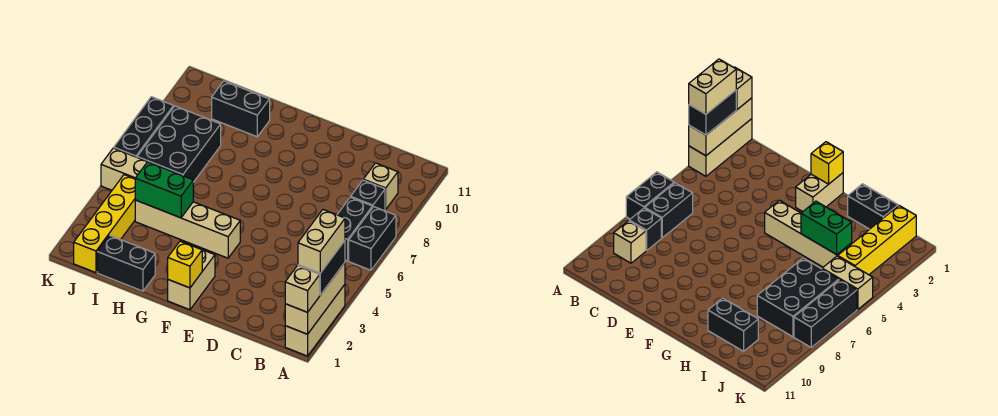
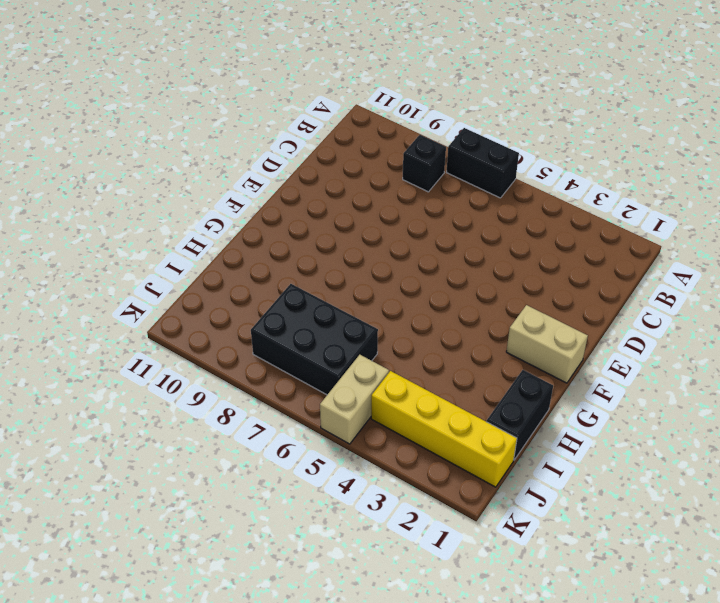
none -> tan brick A1:A3 level 1
none -> black brick B6:B7 level 1
none -> tan brick B9 level 1

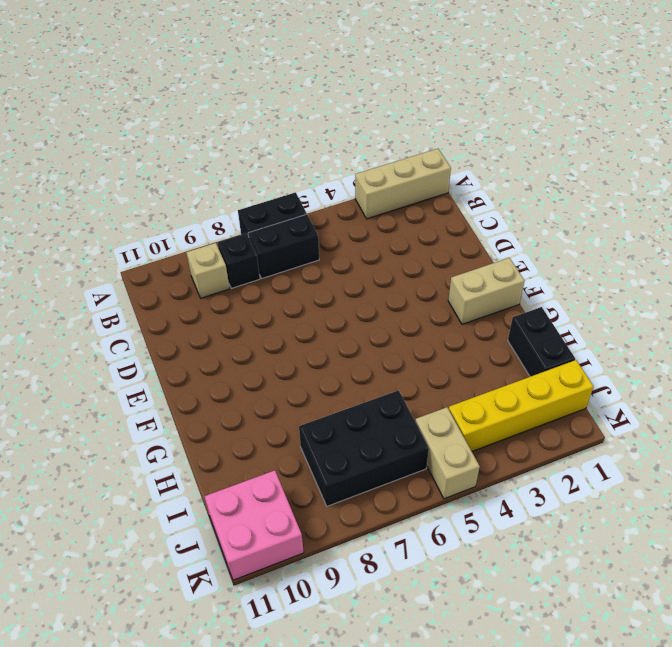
pink brick J10:K11 level 1 -> none
none -> tan brick F4:I4 level 1
none -> black brick H10:I10 level 1
none -> black brick K6:K8 level 1

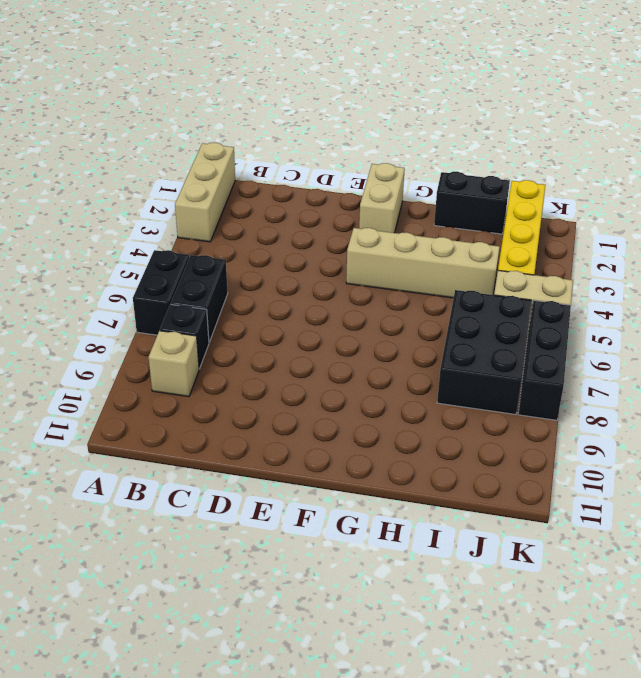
none -> black brick H10:I10 level 1
none -> tan brick A1:A3 level 2
none -> yellow brick F1 level 2

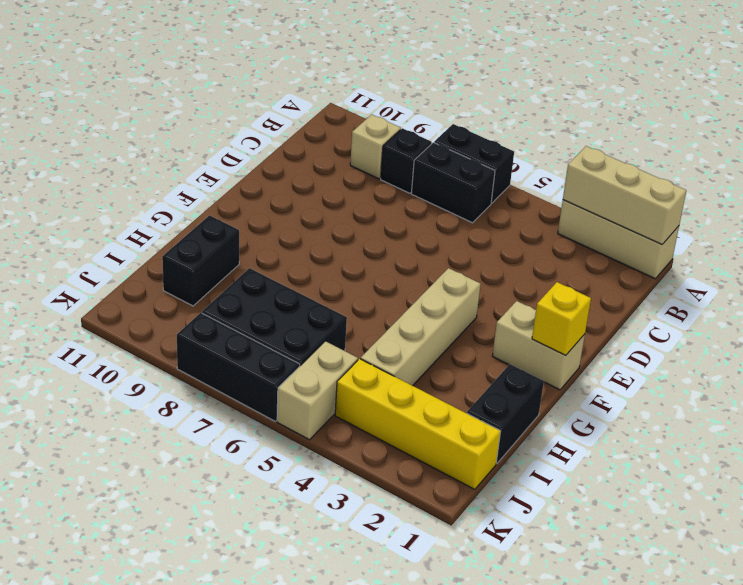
none -> green brick H4:I4 level 2
none -> tan brick A1 level 3
none -> black brick A2:A3 level 3

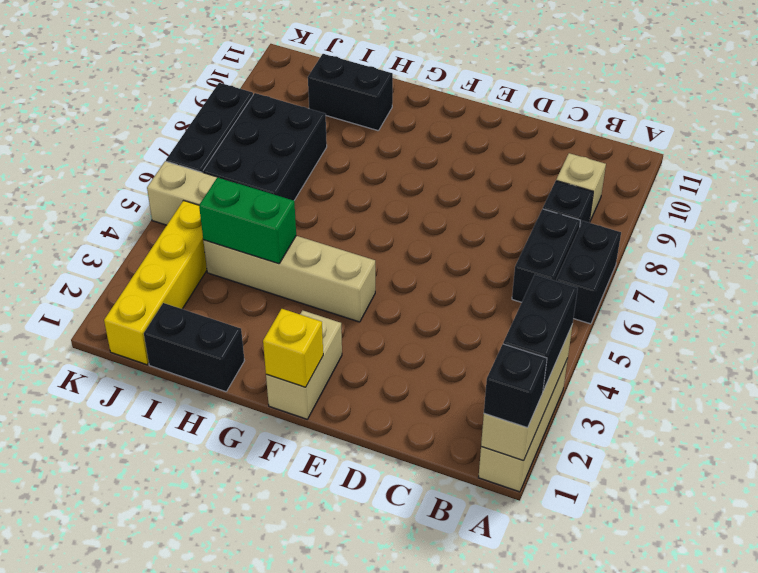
black brick A1 level 3 -> tan brick A1 level 3
none -> tan brick A2:A3 level 4

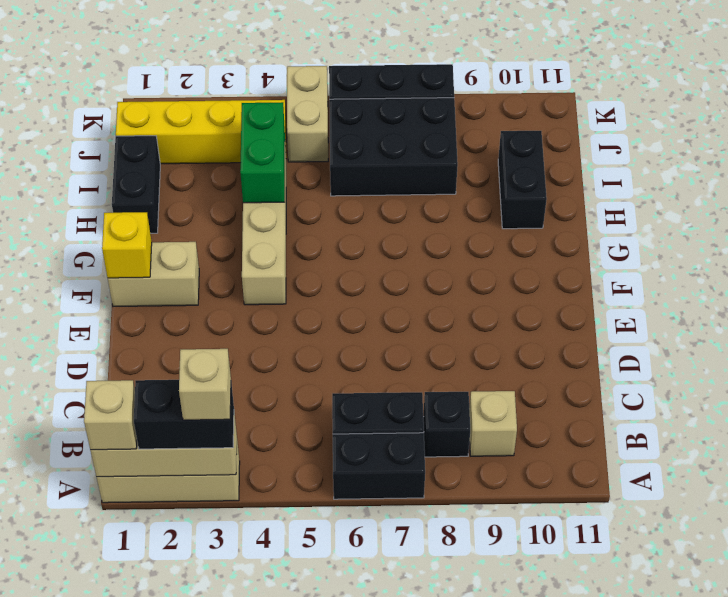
tan brick A3 level 4 -> tan brick A2:A3 level 4

